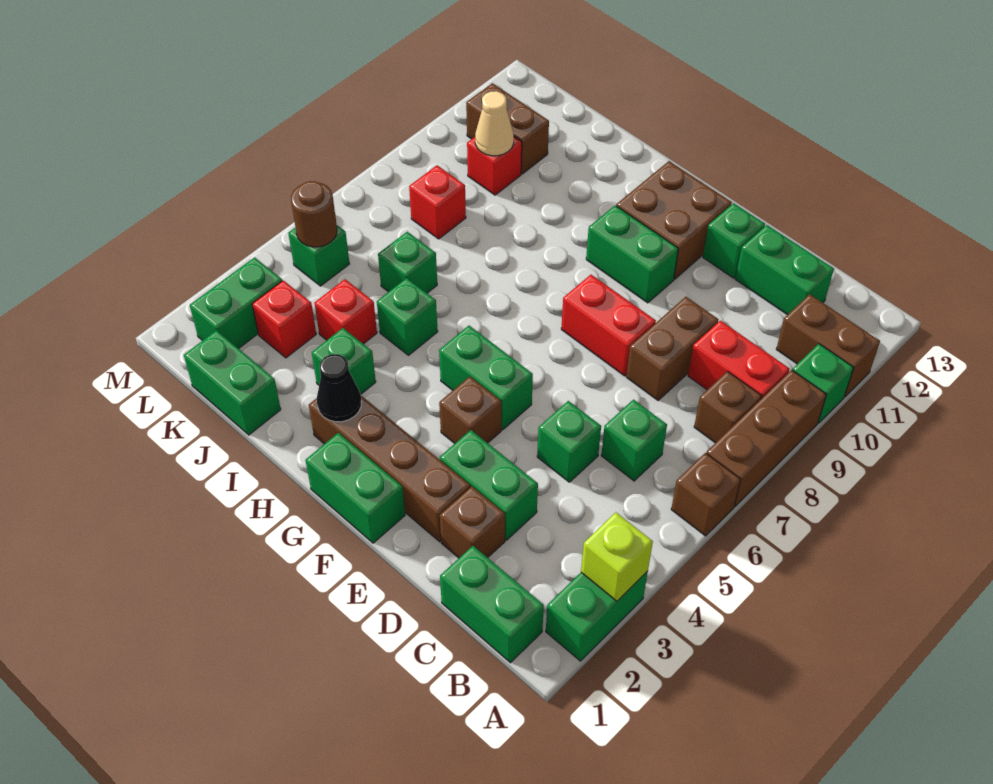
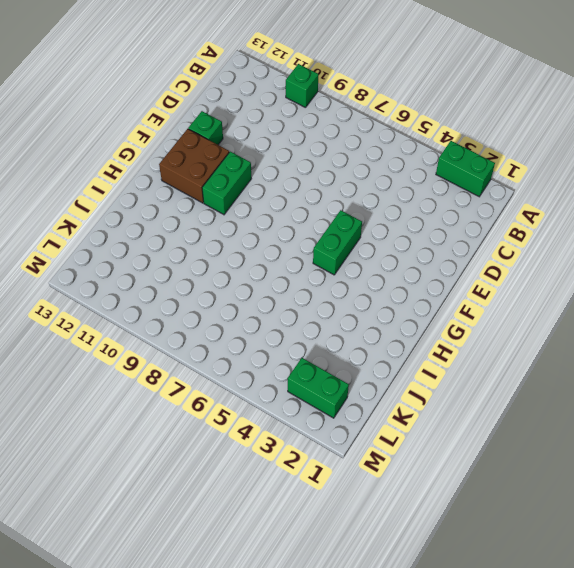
none -> brown brick A6 level 1
none -> brown brick A7:A9 level 1
none -> brown brick A11:B11 level 1
none -> green brick B1:C1 level 1

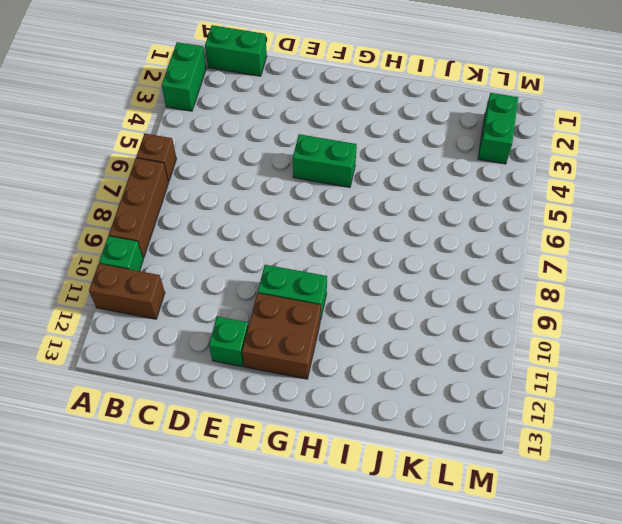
none -> brown brick B8 level 1
none -> red brick B9:C9 level 1
none -> green brick C6 level 1
none -> green brick C12:D12 level 1

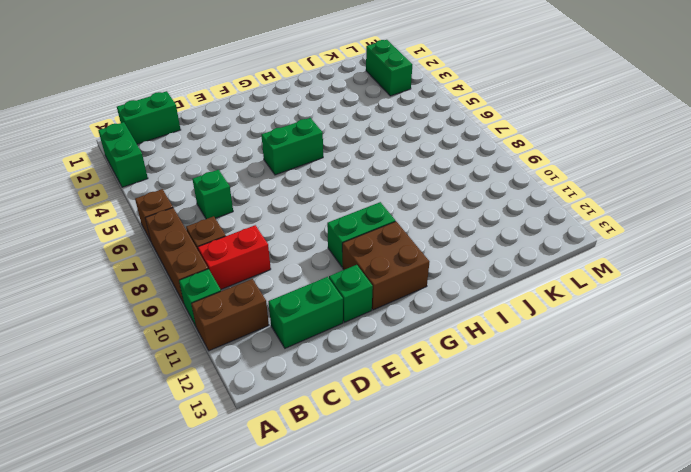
none -> brown brick D2 level 1
none -> green brick D3:E3 level 1
none -> green brick D5 level 1
none -> brown brick D8:D9 level 1

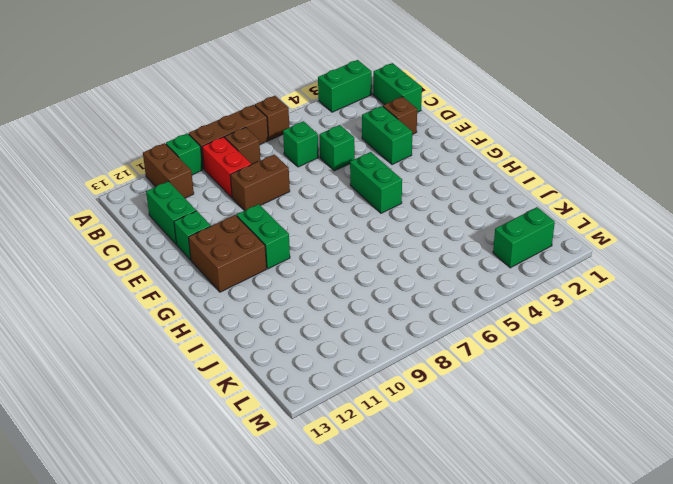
none -> brown brick E2:H2 level 1
none -> red brick E8:F8 level 1
none -> green brick F1:G1 level 1
none -> brown brick F4 level 1

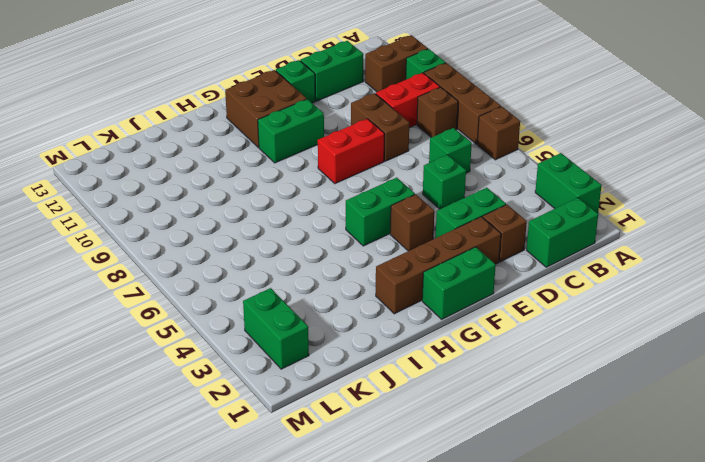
none -> green brick I3 level 1
none -> green brick I5 level 1
none -> green brick J1:K1 level 1
none -> red brick J4 level 1

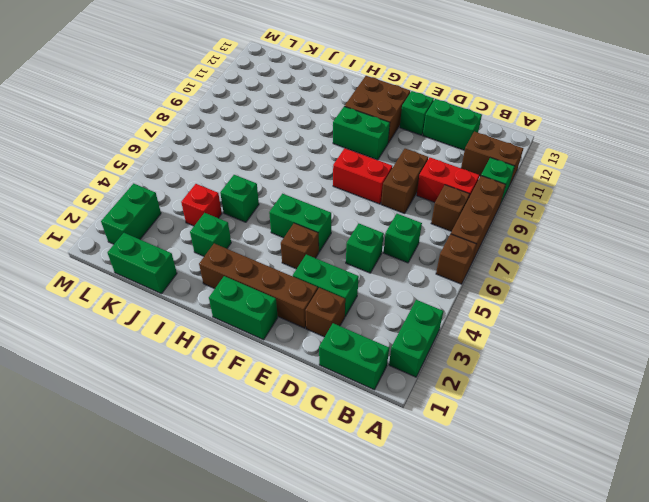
none -> green brick J6 level 1
none -> red brick K3 level 1
none -> red brick K8 level 1
none -> red brick K10 level 1

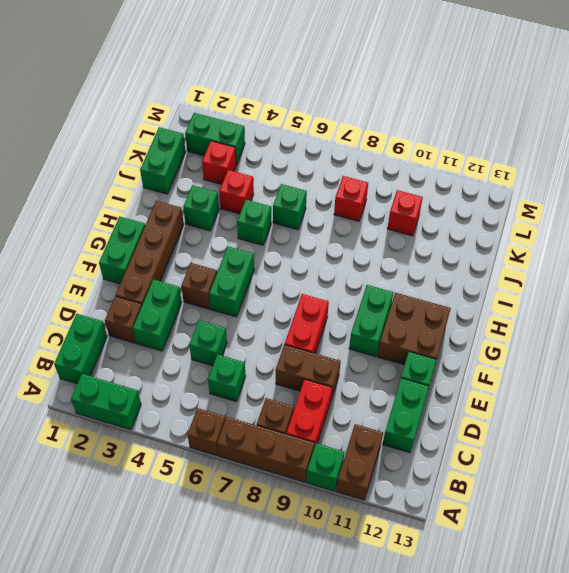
none -> brown brick K11:L11 level 1
none -> green brick L5 level 1
none -> lime brick A3 level 2
none -> black cone H2 level 2

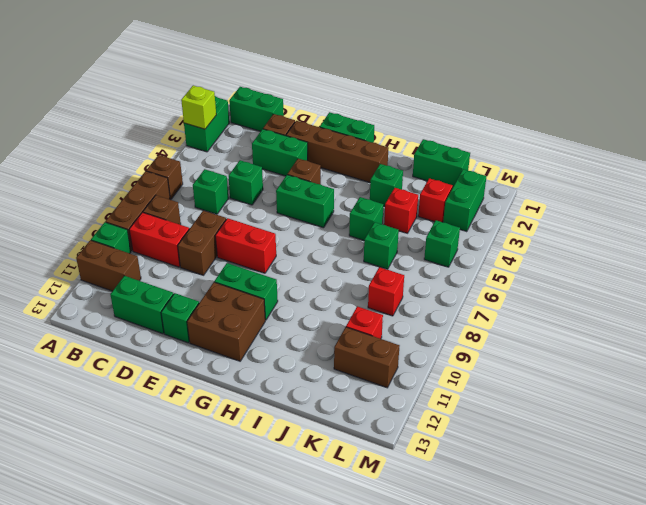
none -> black cone H2 level 2
none -> tan cone K10 level 2
none -> brown round brick L5 level 2

